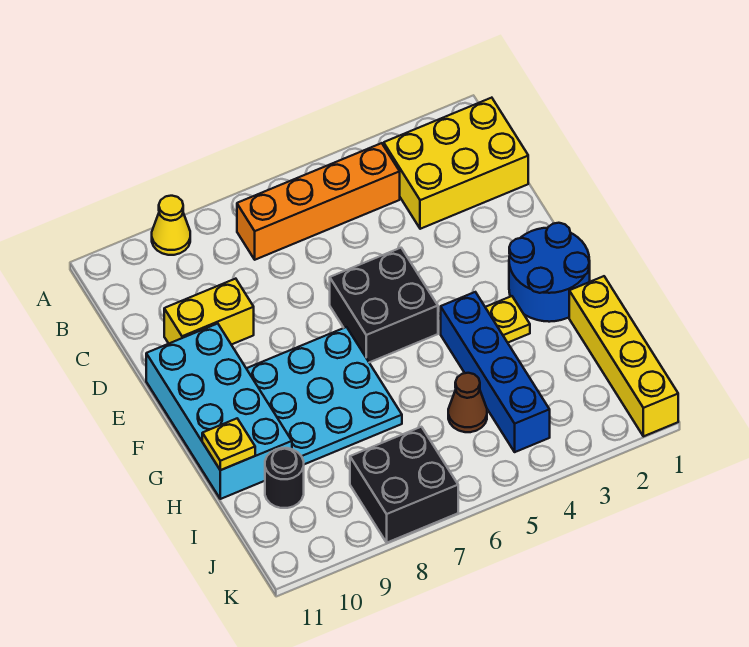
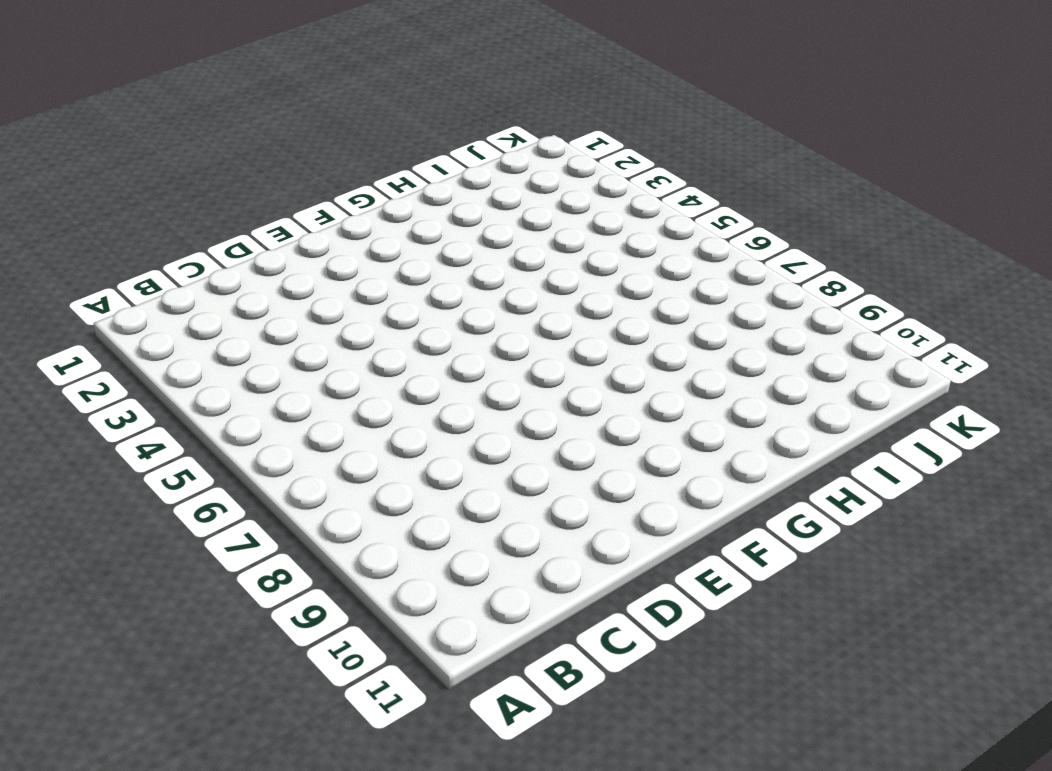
none -> yellow cone A9 level 1
none -> yellow brick B1:C3 level 1
none -> orange brick B4:B7 level 1

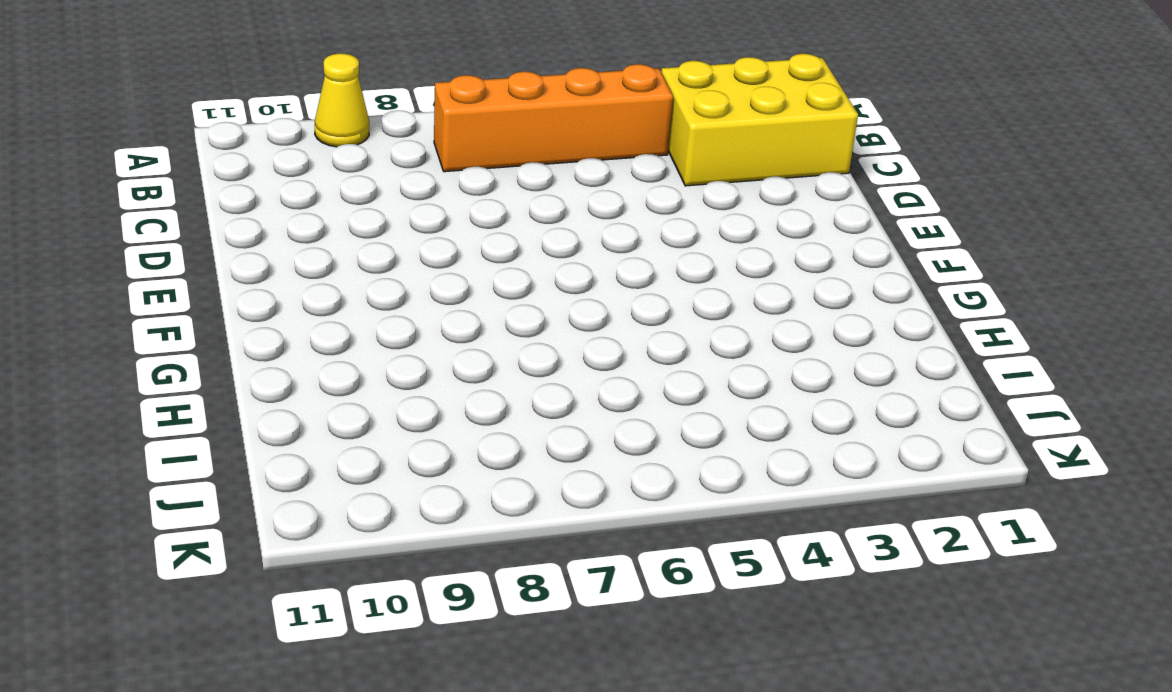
none -> yellow brick D9:D10 level 1
none -> black brick E5:F6 level 1
none -> cyan brick E10:H11 level 1

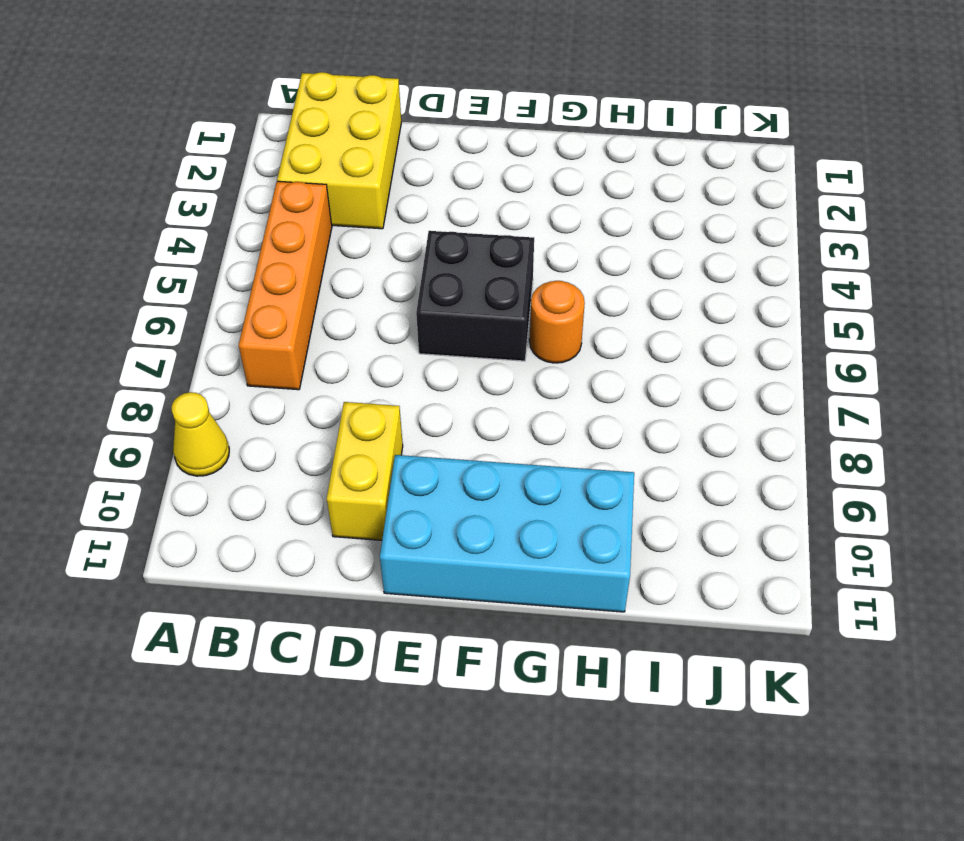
orange round brick G6 level 1 -> none
none -> blue round brick F1:G2 level 1
none -> cyan plate F7:H9 level 1
none -> yellow plate G3 level 1

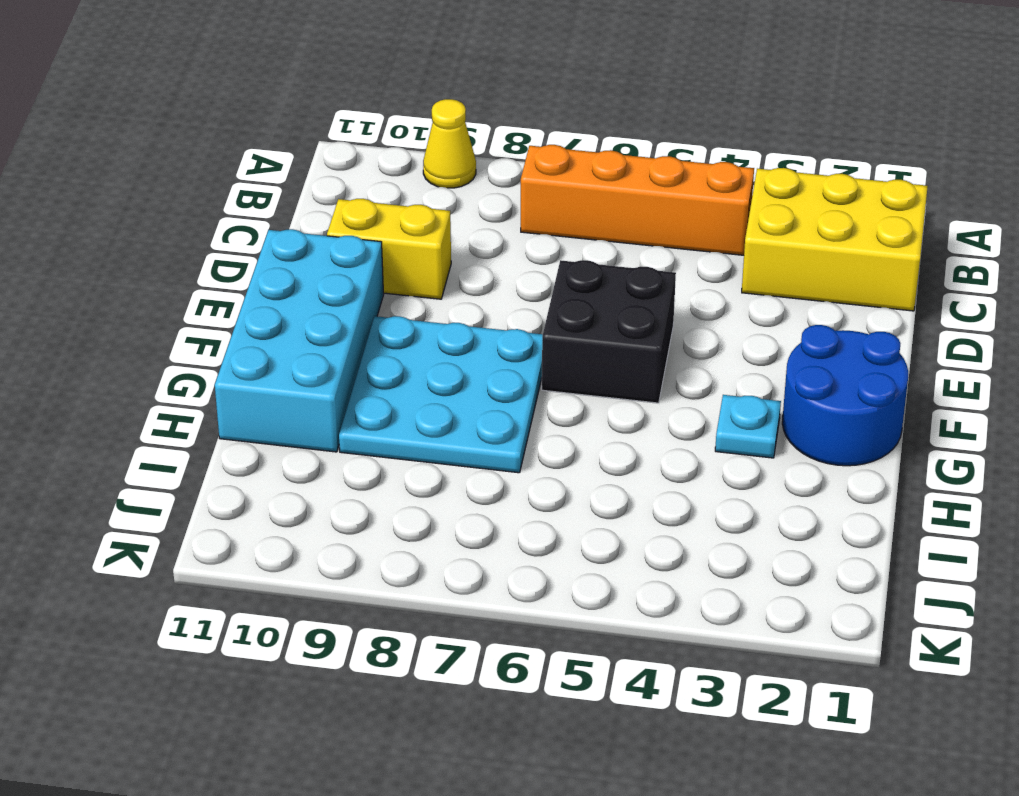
cyan plate G3 level 1 -> yellow plate G3 level 1
none -> blue brick G4:J4 level 1
none -> yellow brick H1:K1 level 1
none -> brown cone I5 level 1

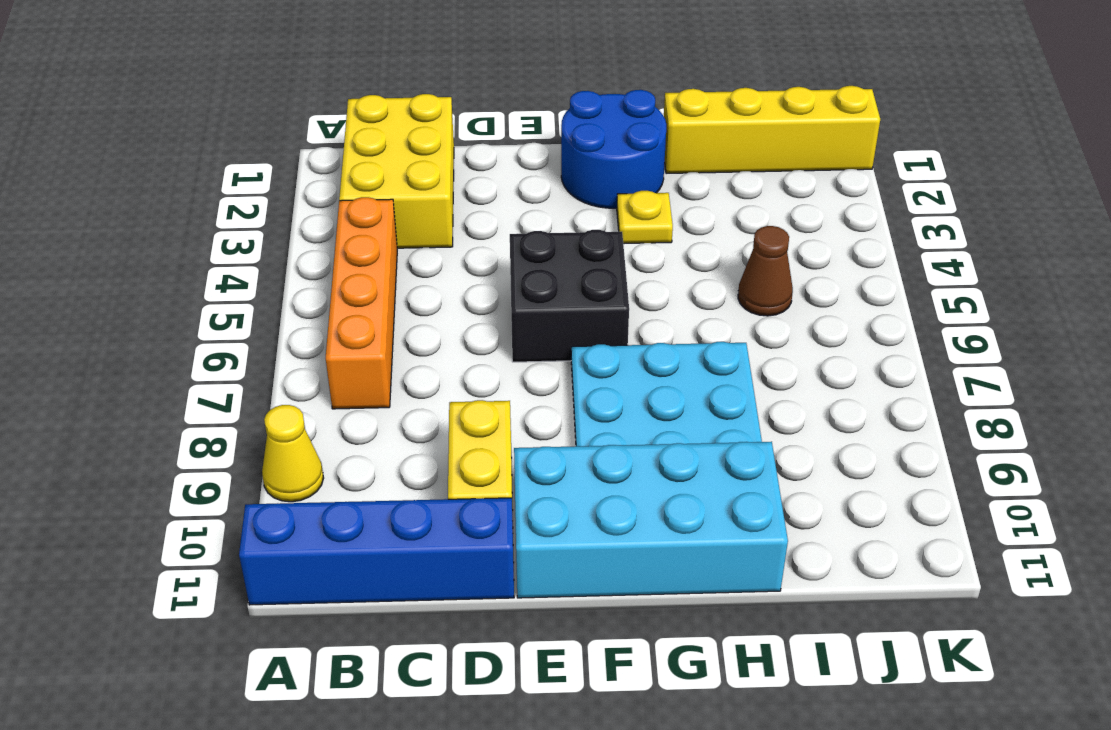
blue brick A11:D11 level 1 -> blue brick G4:J4 level 1
none -> black round brick I10 level 1
none -> black brick J7:K8 level 1
none -> yellow plate H11 level 2

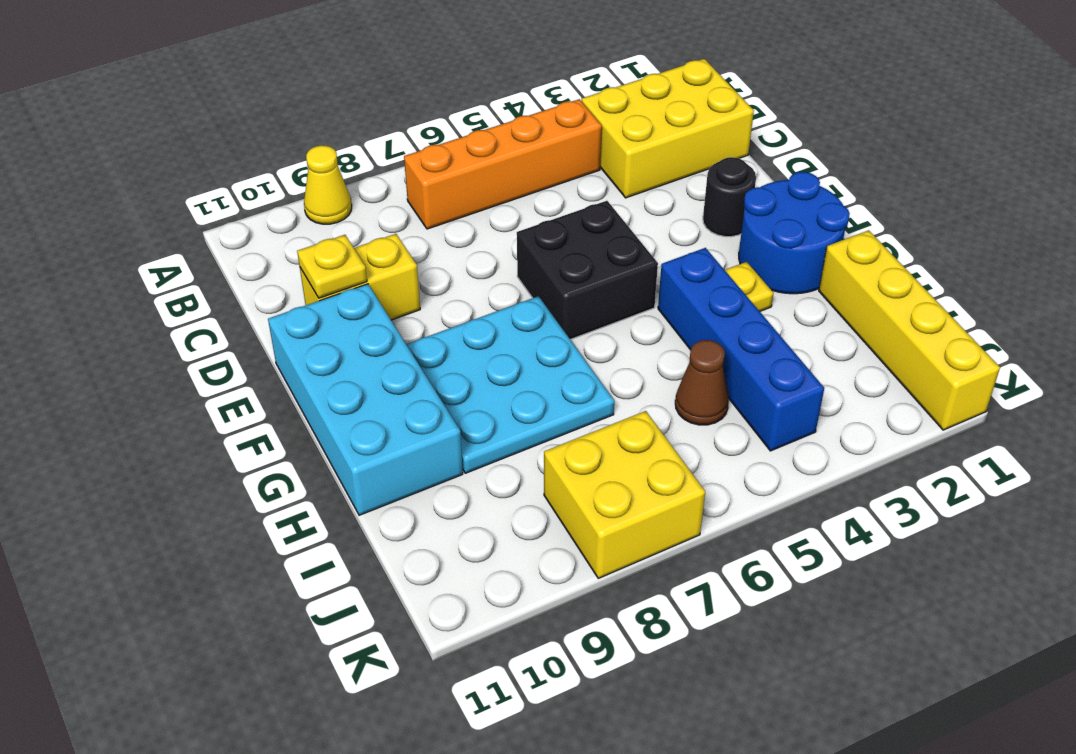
yellow plate D10 level 2 -> yellow plate H11 level 2
black round brick E2 level 1 -> black round brick I10 level 1
yellow brick J7:K8 level 1 -> black brick J7:K8 level 1

